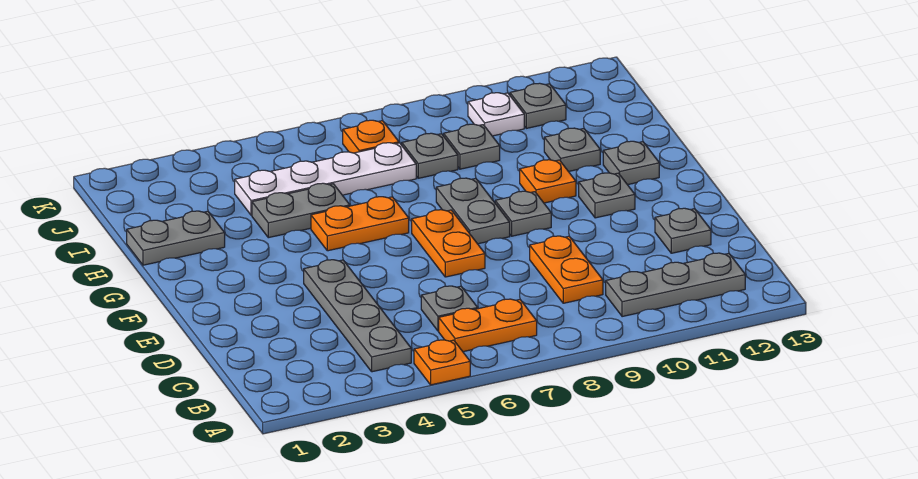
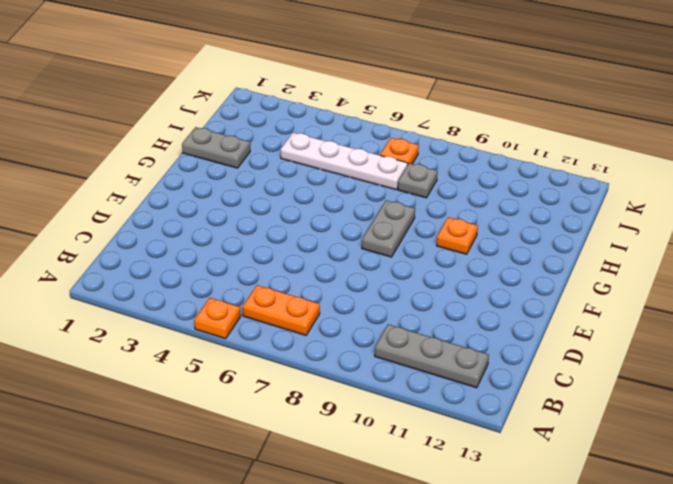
none -> grey plate B4:E4 level 1
none -> grey plate C6 level 1
none -> orange plate C9:D9 level 1

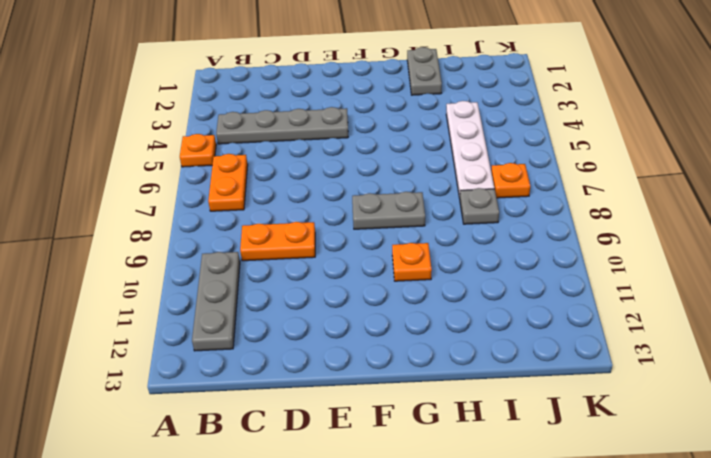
none -> grey plate C6 level 1
none -> grey plate D12 level 1
none -> orange plate E7:F7 level 1

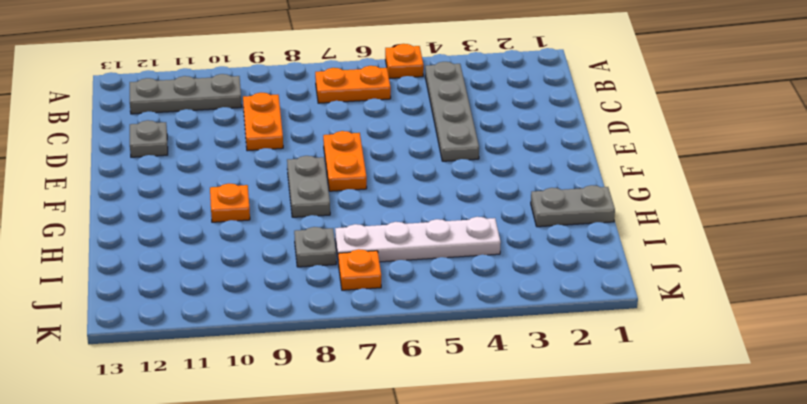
none -> grey plate C6 level 1
none -> grey plate F9 level 1
none -> grey plate F11 level 1

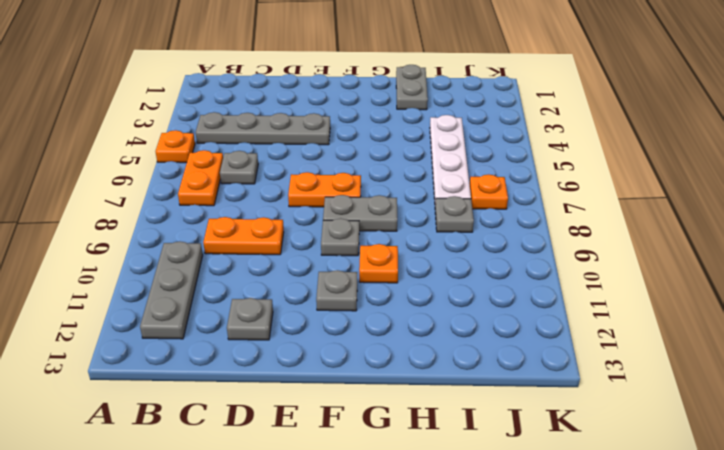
none -> orange plate G5:G6 level 1
none -> grey plate G12 level 1
none -> grey plate H4:H5 level 1

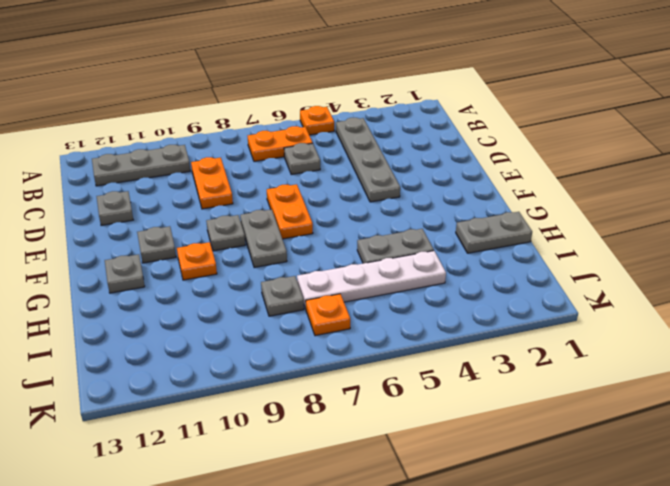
none -> orange plate G5:G6 level 1
none -> grey plate H11 level 1
none -> grey plate I9 level 1

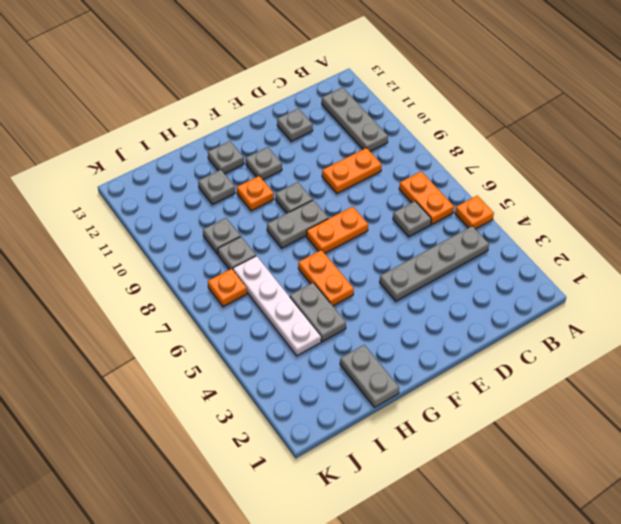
none -> white plate J10 level 1
none -> grey plate J11 level 1

